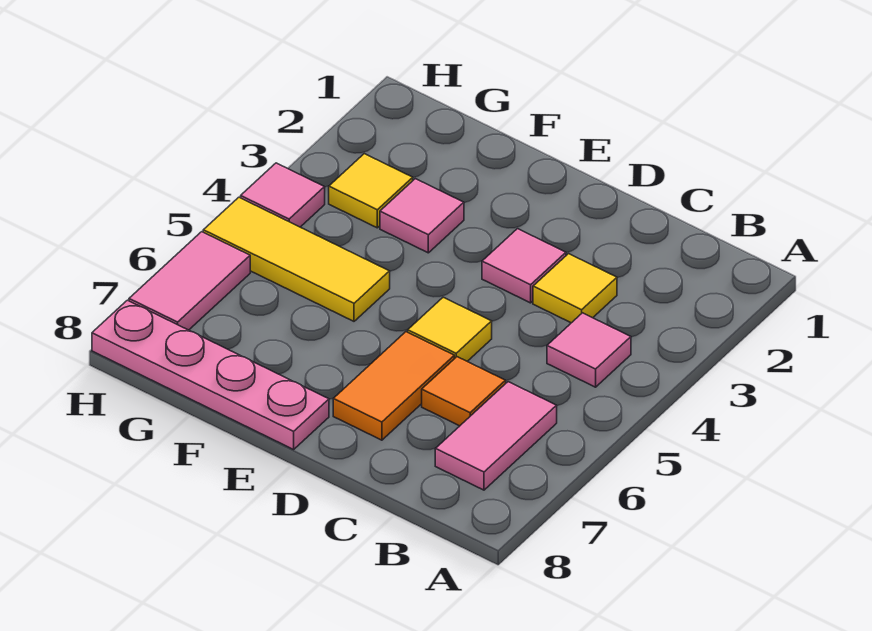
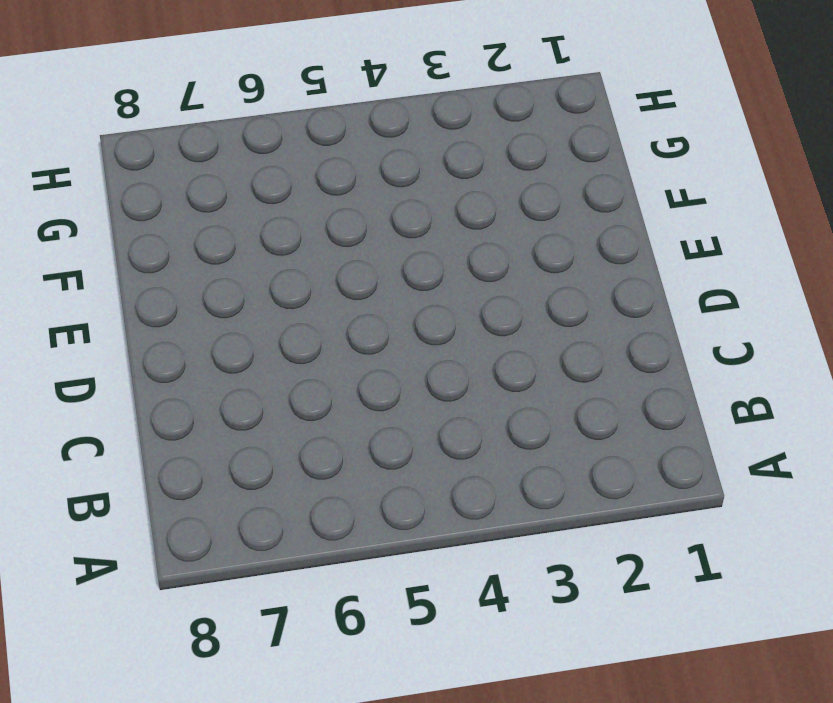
none -> pink tile B4 level 1
none -> pink tile B6:B7 level 1
none -> yellow tile C3 level 1

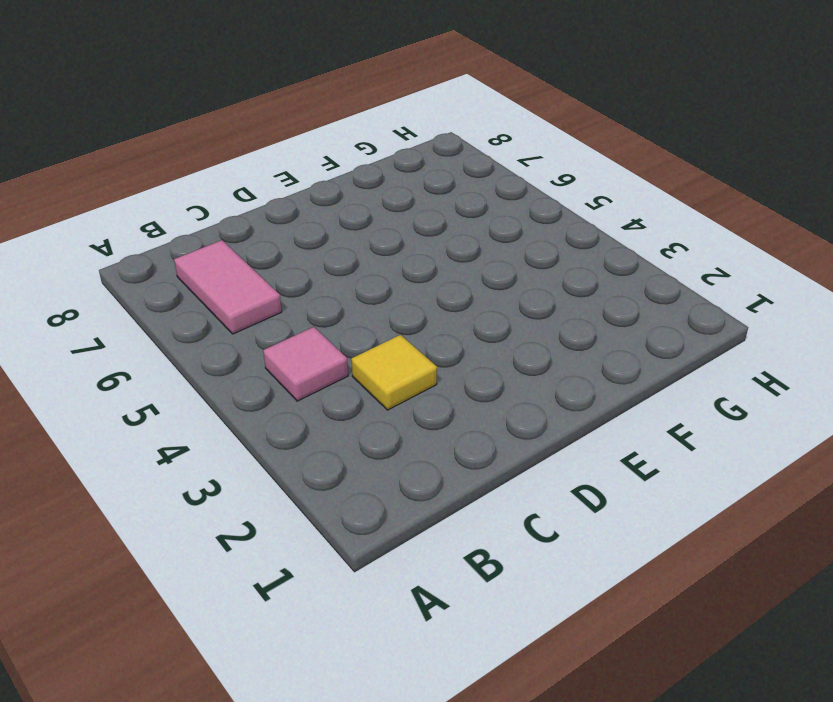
none -> orange tile C6 level 1
none -> pink tile D3 level 1
none -> yellow tile D5 level 1

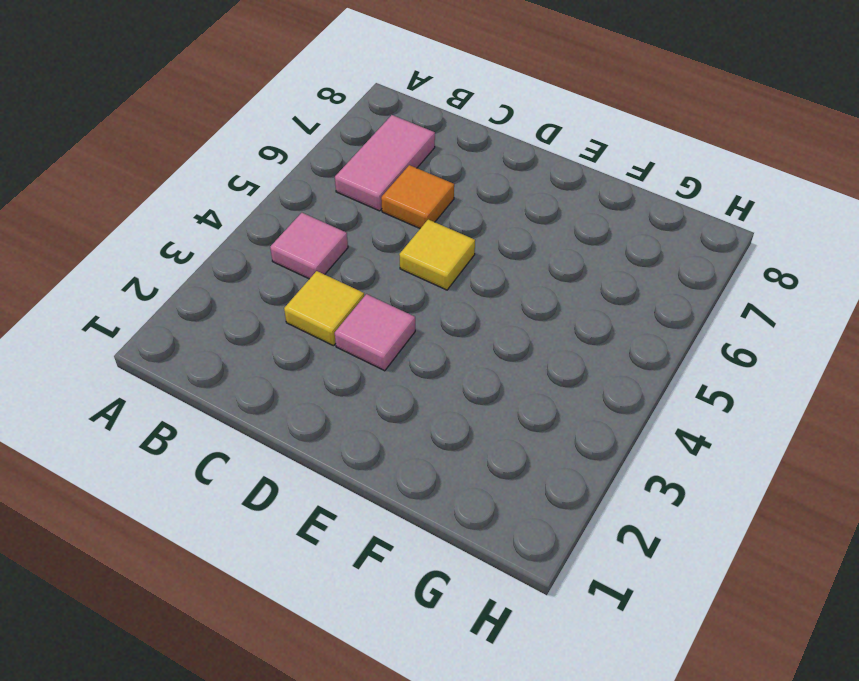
none -> orange tile D6:D7 level 1
none -> pink plate E8:H8 level 1
none -> pink tile F3 level 1

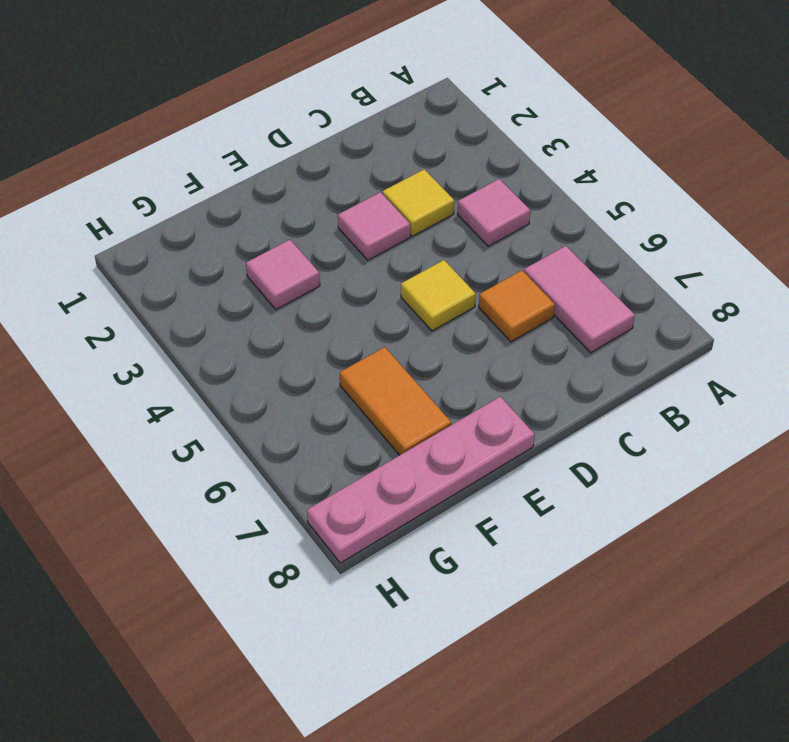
orange tile F6:F7 level 1 -> orange tile D6:D7 level 1
none -> yellow tile F5:H5 level 1
none -> yellow tile G3 level 1
none -> pink tile H4 level 1

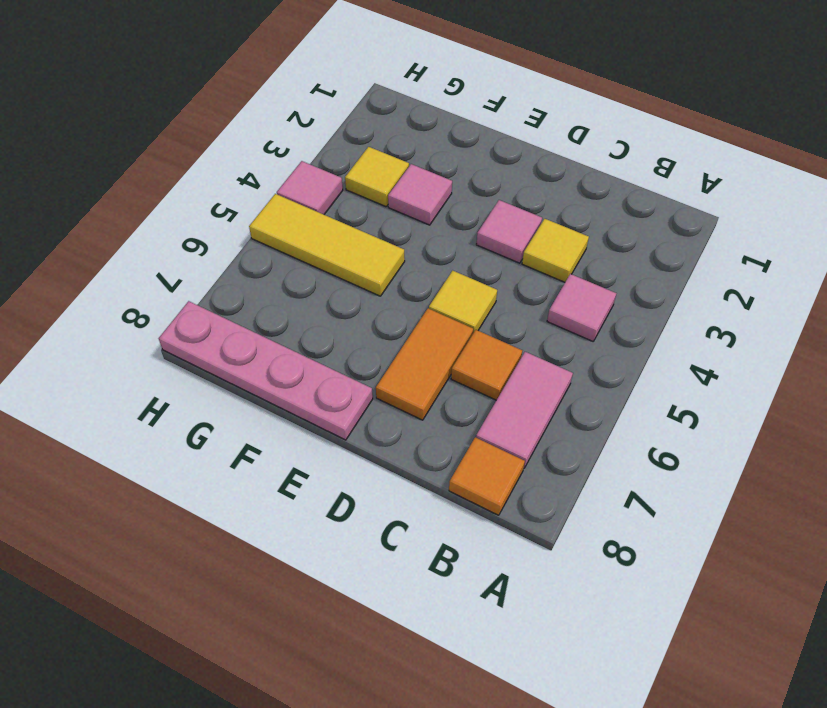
orange tile B8 level 1 -> none
none -> pink tile H6:H7 level 1

